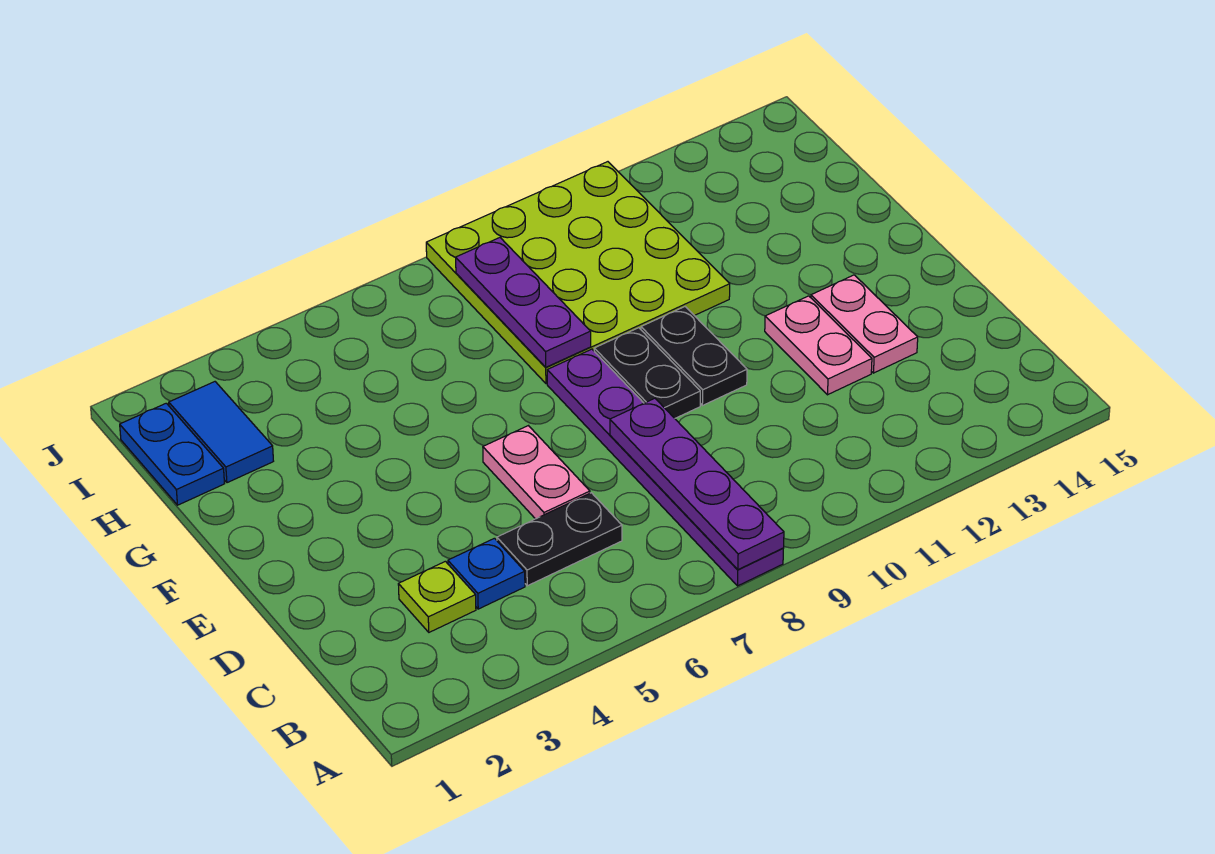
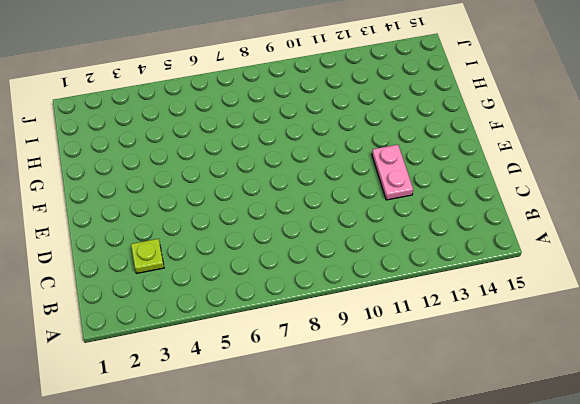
none -> purple plate A8:F8 level 1
none -> blue plate C4 level 1
none -> black plate C5:C6 level 1

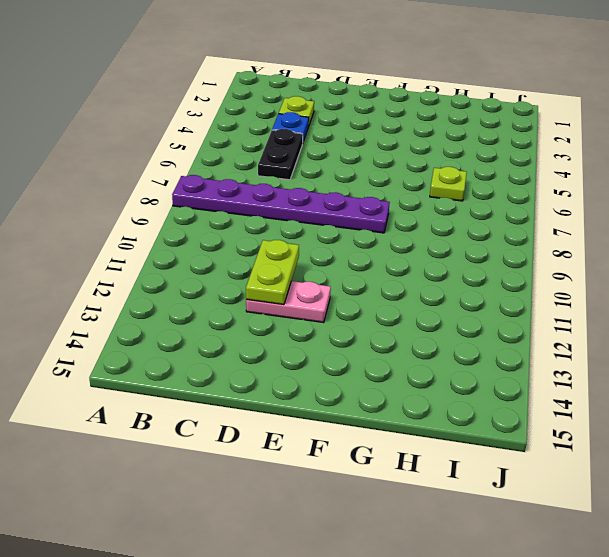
lime plate D11:D12 level 2 -> none
lime plate H6 level 1 -> none
none -> pink plate D6:E6 level 1
none -> pink plate D13:E13 level 1
none -> black plate E9:F9 level 1

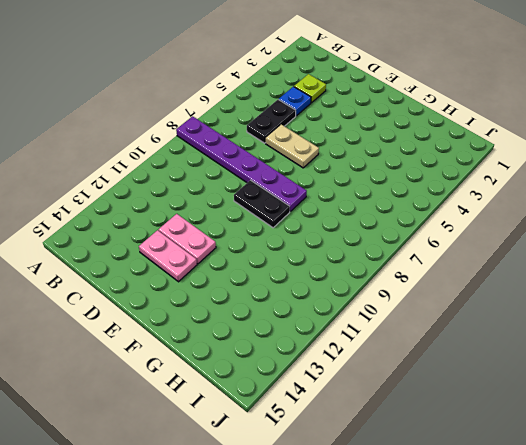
tan plate D6:E6 level 1 -> pink plate D6:E6 level 1
none -> black plate E10:F10 level 1
none -> lime plate G8:J11 level 1
none -> blue plate H1:I1 level 1

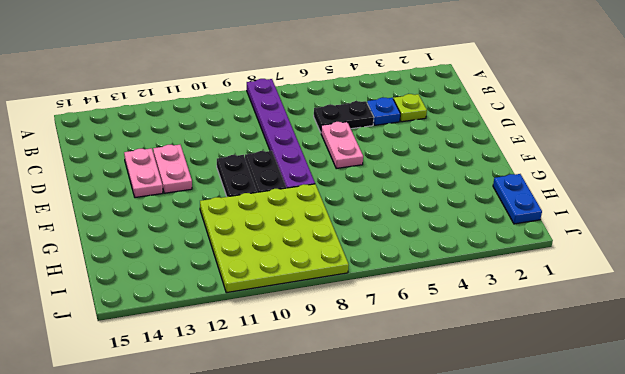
none -> blue tile H2:I2 level 1
none -> purple plate A8:D8 level 2
none -> purple plate G8:I8 level 2

